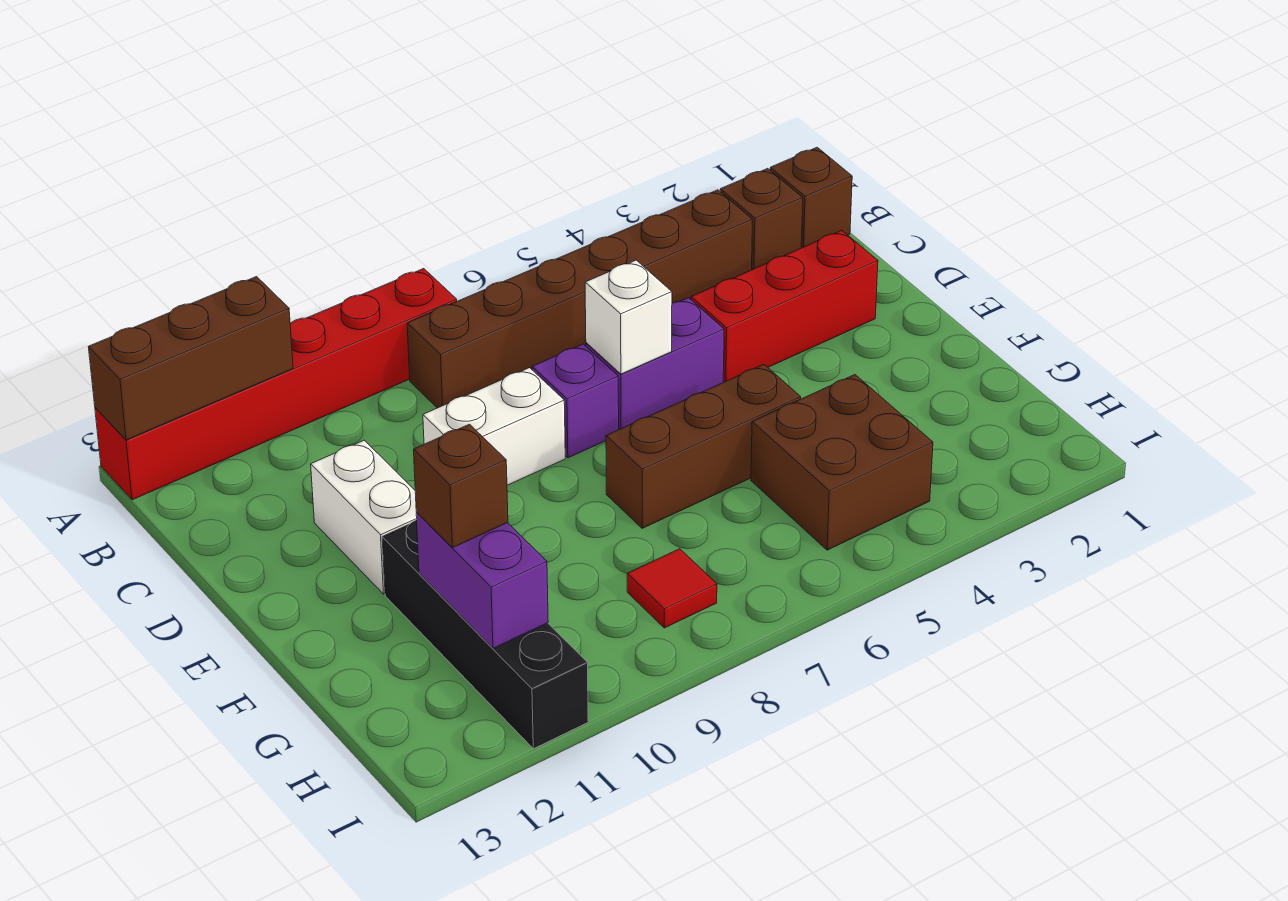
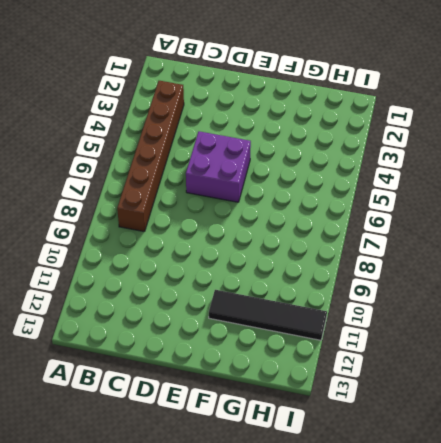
purple brick D5:E6 level 1 -> purple brick D5:D6 level 1
black tile F11:I11 level 1 -> black brick F11:I11 level 1
none -> red brick A8:A13 level 1
none -> brown brick B1 level 1
none -> brown brick B2 level 1

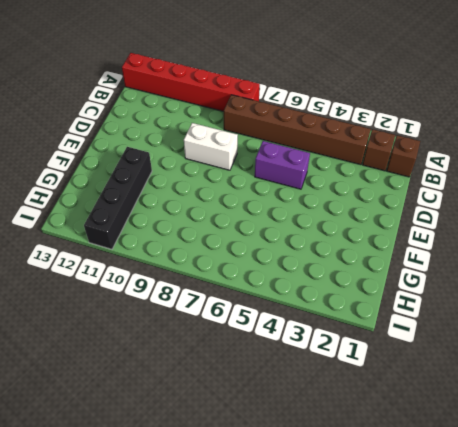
none -> red brick D2:D4 level 1
none -> purple brick D7 level 1
none -> white brick D11:E11 level 1

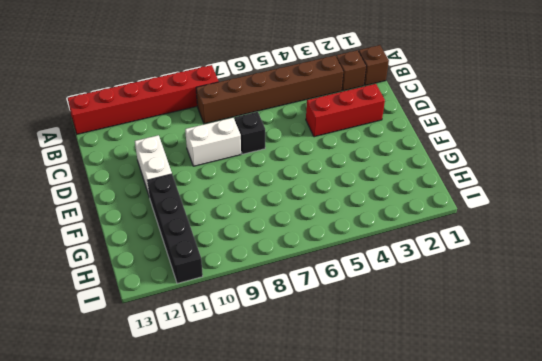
black brick D7 level 1 -> purple brick D7 level 1
none -> purple brick D5:D6 level 1
none -> brown brick F5:F7 level 1
none -> brown brick G4:H5 level 1

